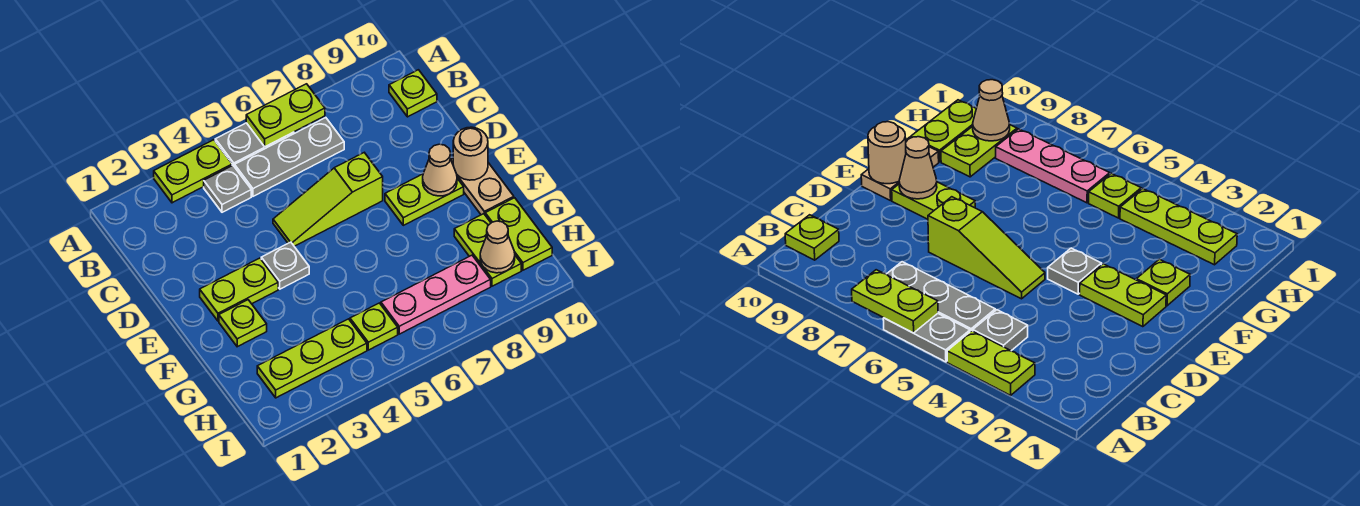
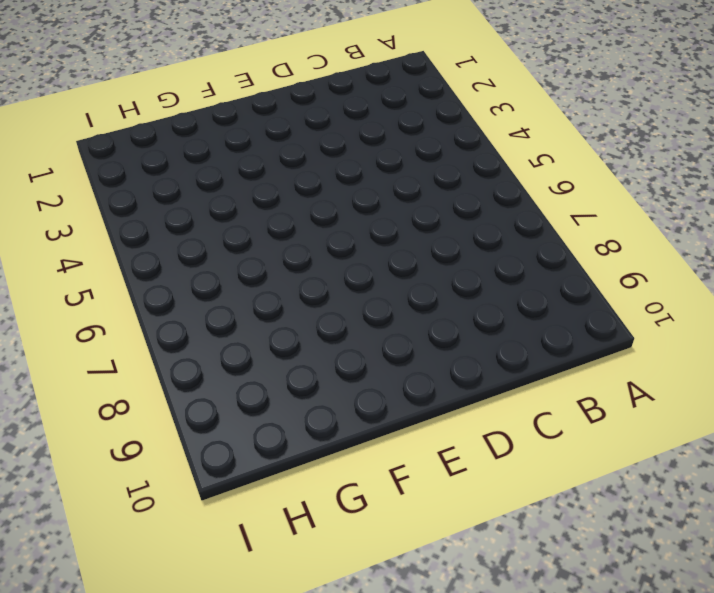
none -> lime plate A3:A4 level 1
none -> grey plate A5:A6 level 1
none -> grey plate B4 level 1

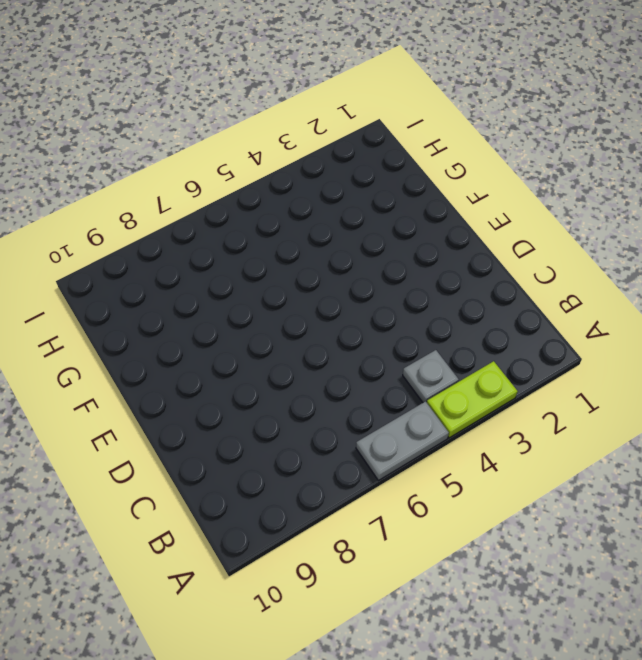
none -> grey plate B5:B7 level 1
none -> lime plate B10 level 1
none -> lime slope D5:D7 level 1 top 7

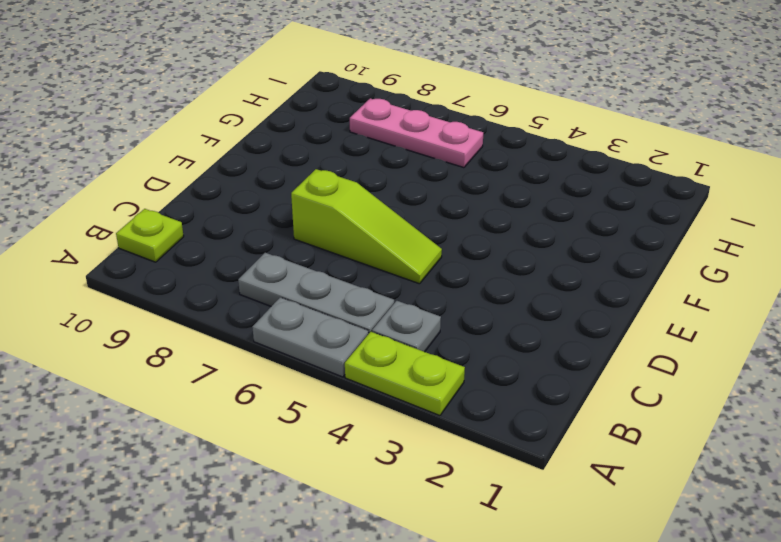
none -> lime plate E2:E3 level 1
none -> grey plate E4 level 1
none -> lime plate E8:E9 level 1

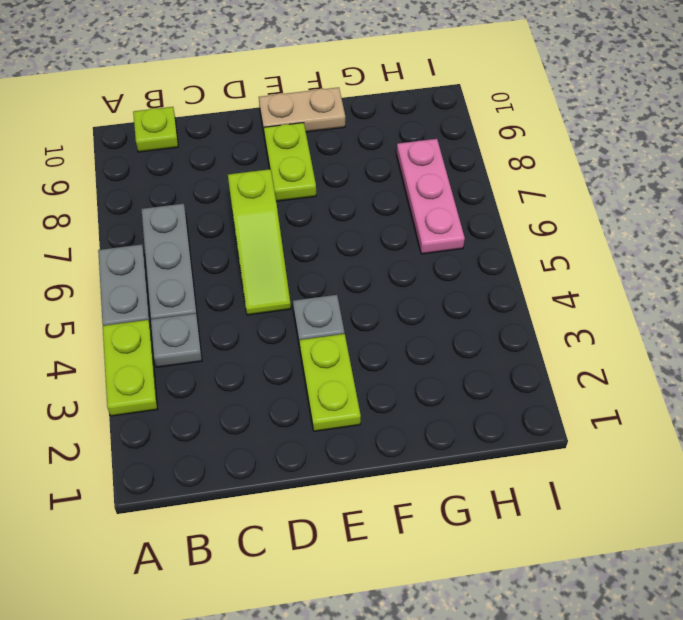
none -> lime plate F2 level 1
none -> lime plate G9:H9 level 1
none -> lime plate G10:H10 level 1

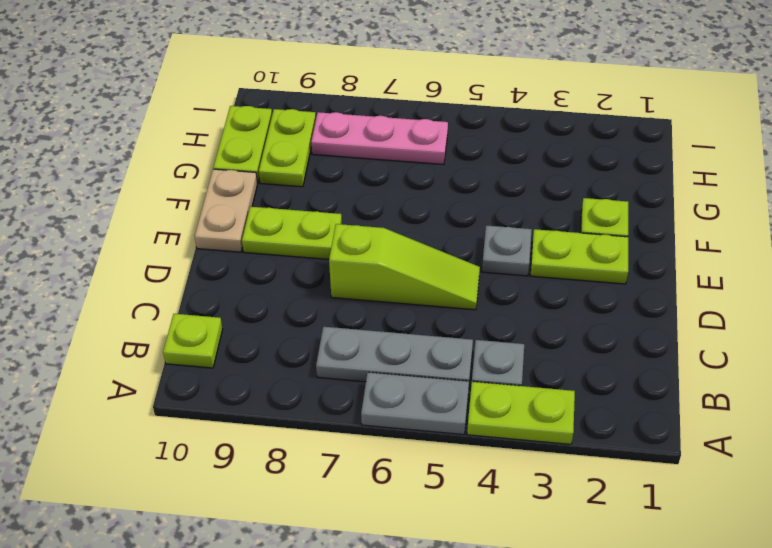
none -> lime plate H2:H4 level 1
none -> lime plate H5 level 1
none -> lime plate A6:A7 level 2

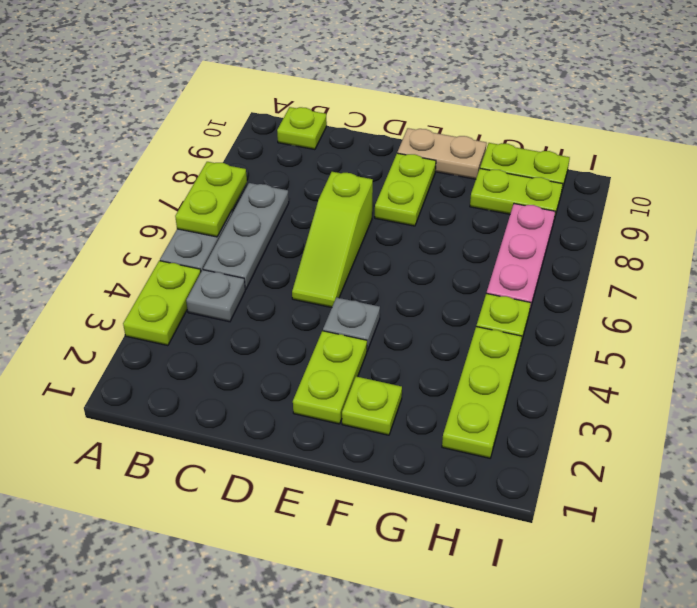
none -> tan cone E9 level 2
none -> tan round brick E10 level 2
none -> tan cone H9 level 2

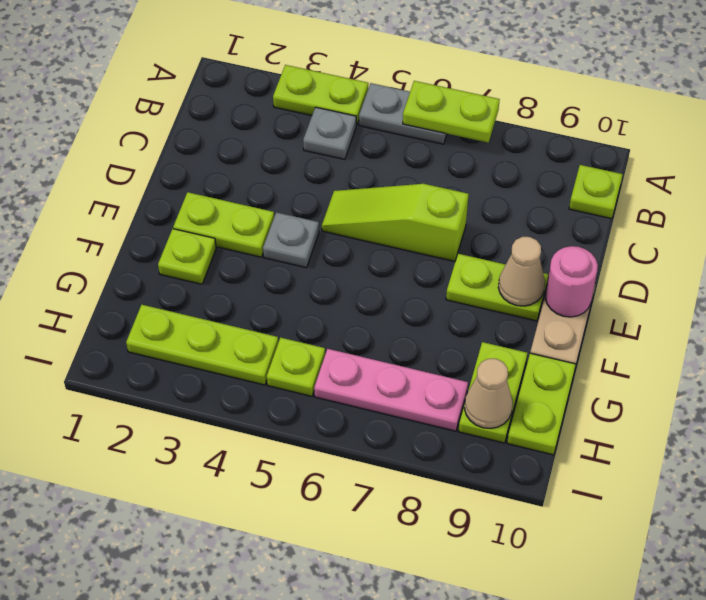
pink round brick E10 level 2 -> tan round brick E10 level 2
none -> grey plate B5:B7 level 1

